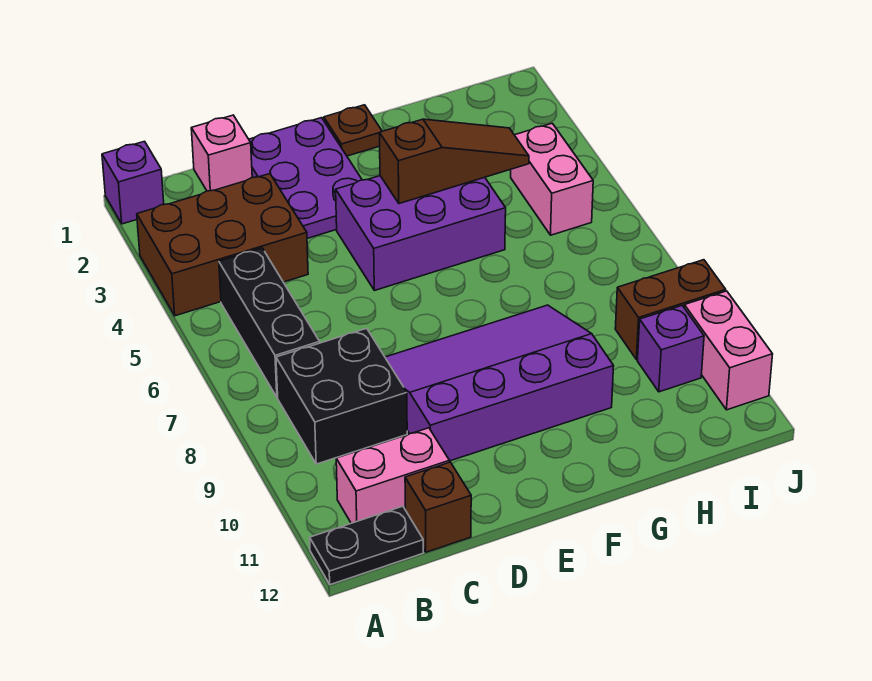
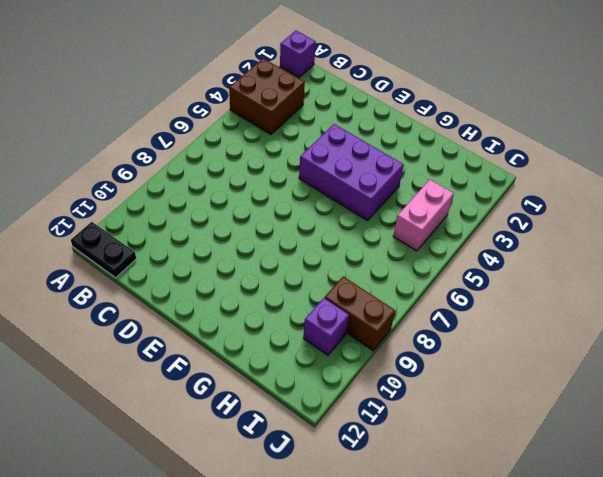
brown brick A3:B4 level 1 -> brown brick A3:C4 level 1
none -> black brick B5:B7 level 1
none -> black brick B8:C9 level 1
none -> pink brick B11:C11 level 1

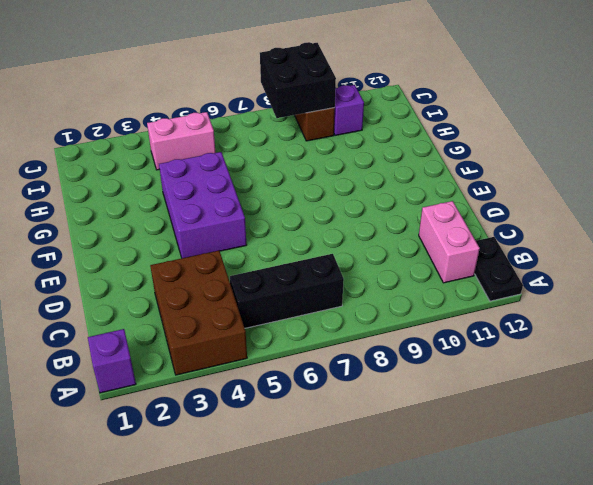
black brick I8:J9 level 2 -> black brick B8:C9 level 1
none -> pink brick C1 level 1
none -> brown brick C12 level 1
none -> purple plate D1:E3 level 1

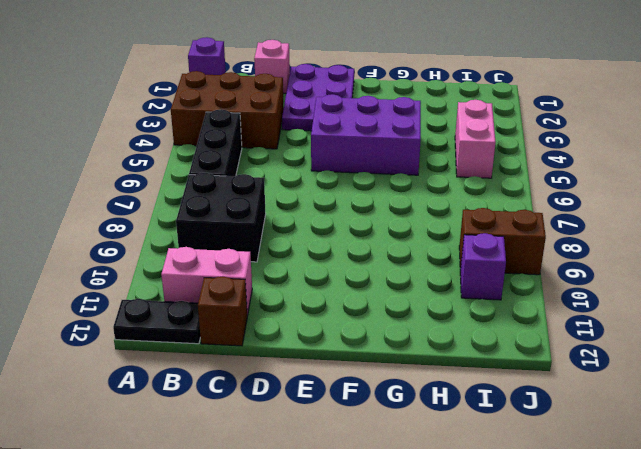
none -> purple slope D8:G10 level 1 top 10
none -> brown plate F1 level 1
none -> pink brick J10:J11 level 1

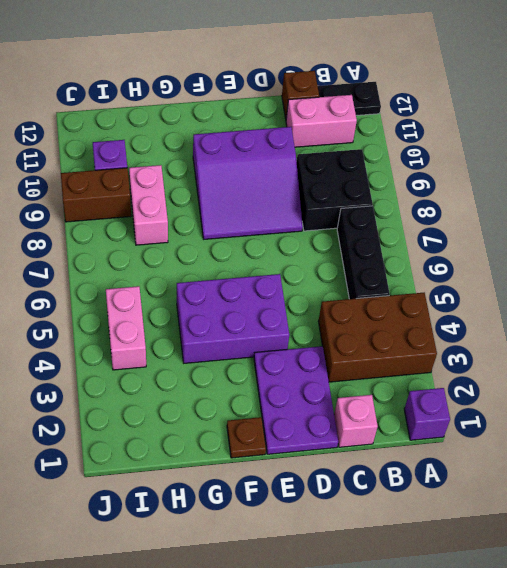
purple slope D8:F10 level 1 top 10 -> purple slope D8:G10 level 1 top 10
pink brick H8:H9 level 1 -> pink brick J10:J11 level 1
none -> brown slope F4:H4 level 2 top F

